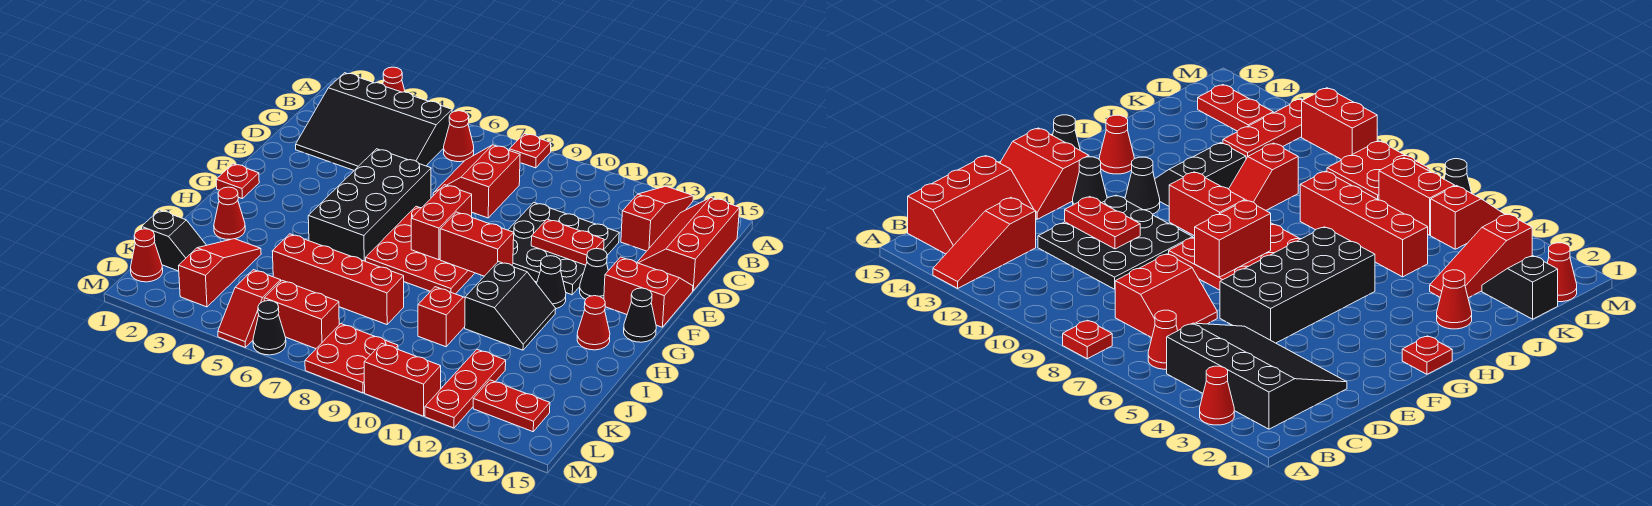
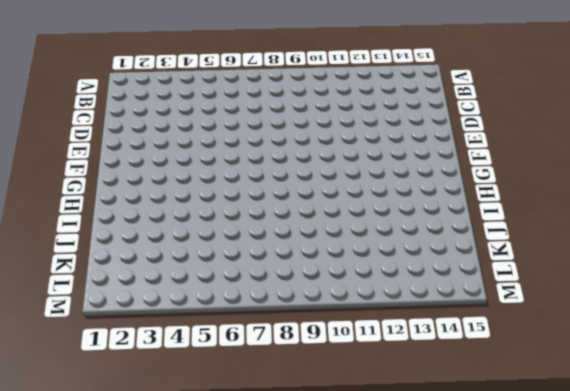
none -> red cone A3 level 1
none -> red plate A8 level 1
none -> red slope A13:C13 level 1 top C
none -> black slope B2:D5 level 1 top B

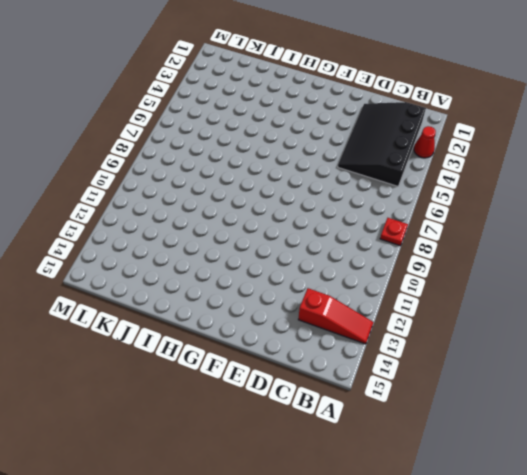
none -> red cone B6 level 1
none -> red slope B14:D15 level 1 top 15
none -> red slope C7:D8 level 1 top 8
none -> black plate D10:F12 level 1

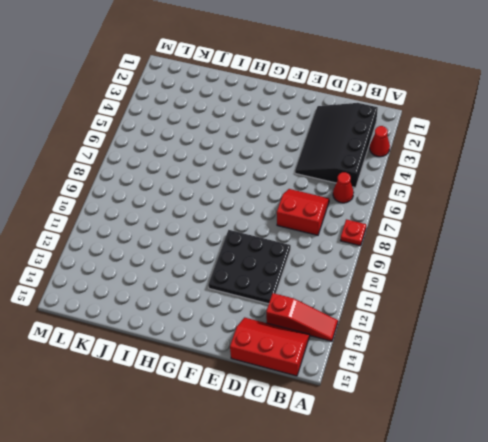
none -> black brick E5:H6 level 1
none -> red slope E14:F15 level 1 top F
none -> red plate F7:H9 level 1
none -> black cone F13 level 1

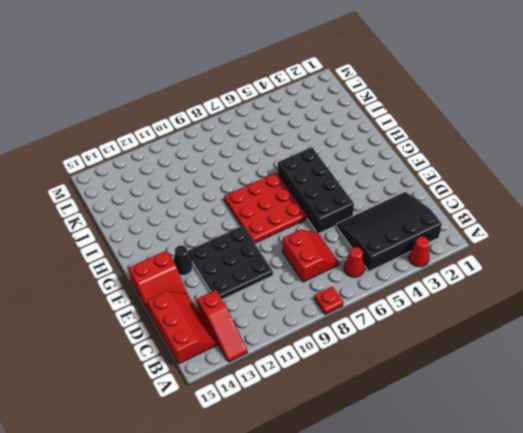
none -> red plate G1 level 1
none -> black cone G12 level 1
none -> black cone G15 level 1
none -> black slope H11:I12 level 1 top 11

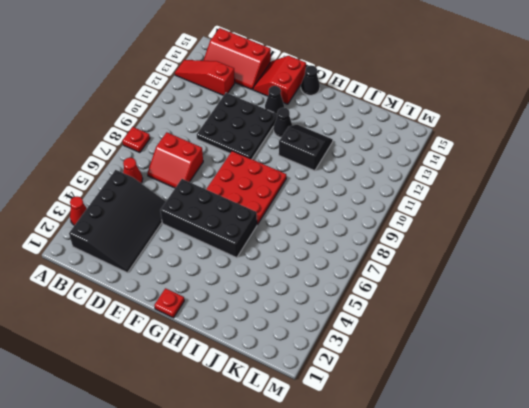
none -> red cone H14 level 1
none -> red cone I2 level 1
none -> red slope I10:J10 level 1 top J
none -> red slope J3:L3 level 1 top L

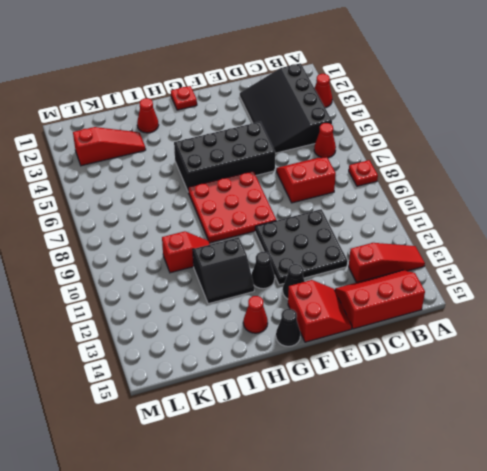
none -> red brick J5:J8 level 1
none -> black slope K1:K2 level 1 top 1
none -> red plate K12:M12 level 1
none -> red cone L1 level 1

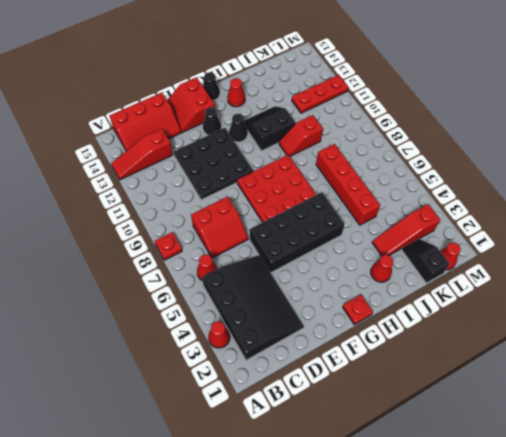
none -> red slope L5:M5 level 1 top L
none -> red brick L6:L7 level 1
none -> red plate L8:M9 level 1
none -> red plate L13:L14 level 1

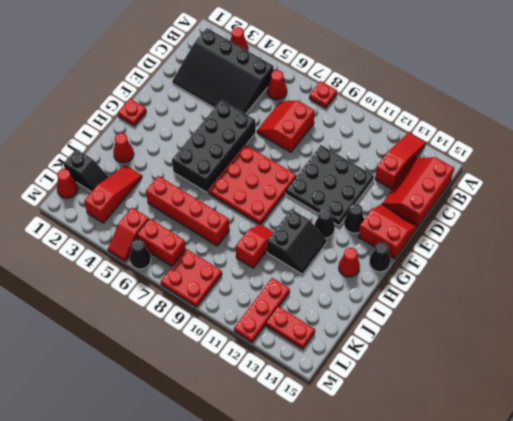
none -> red brick M10:M11 level 1
none -> red plate E11:E12 level 2
none -> red brick F8:G8 level 2
none -> red brick G9:G10 level 2

